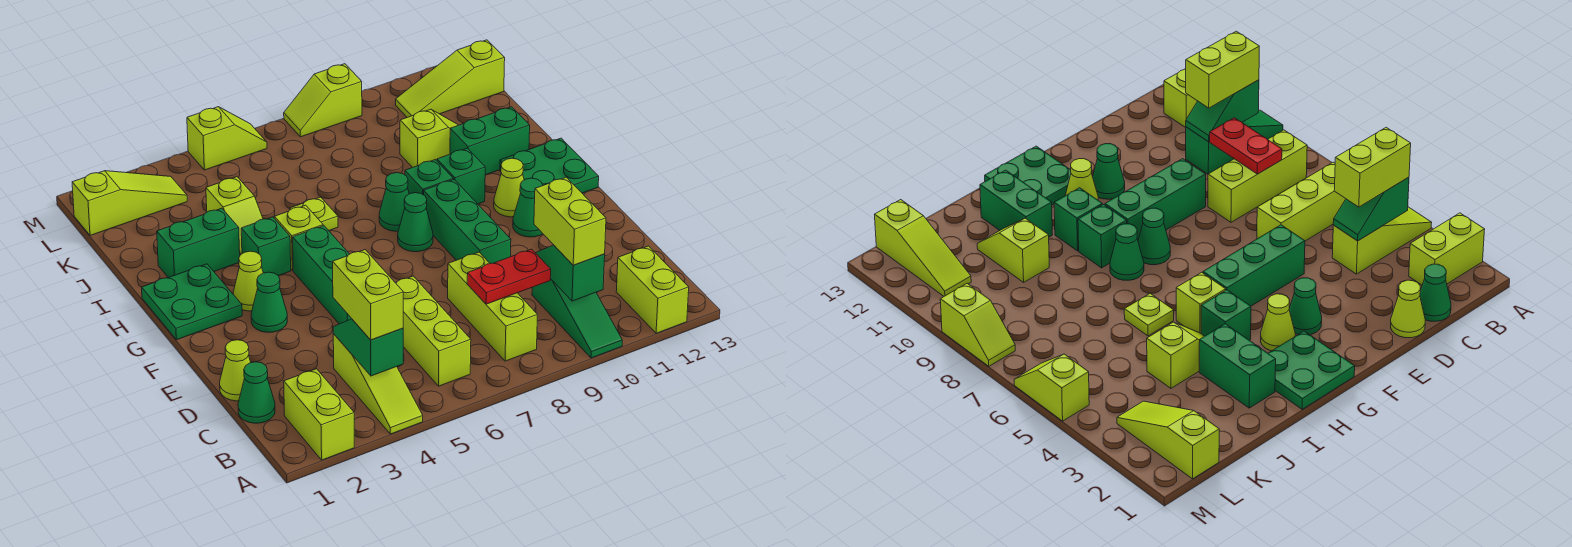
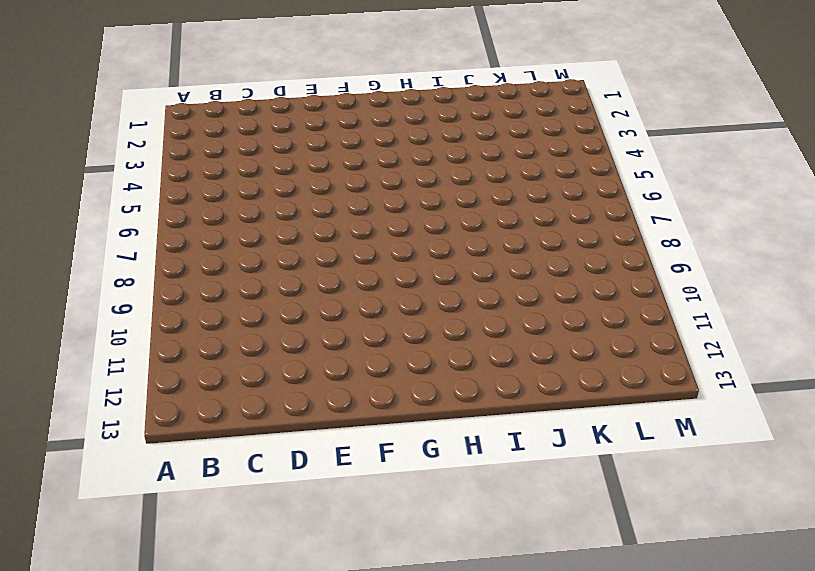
none -> lime brick A2:B2 level 1
none -> lime slope A4:C4 level 1 top C
none -> green slope A10:C10 level 1 top C
none -> lime brick A12:B12 level 1

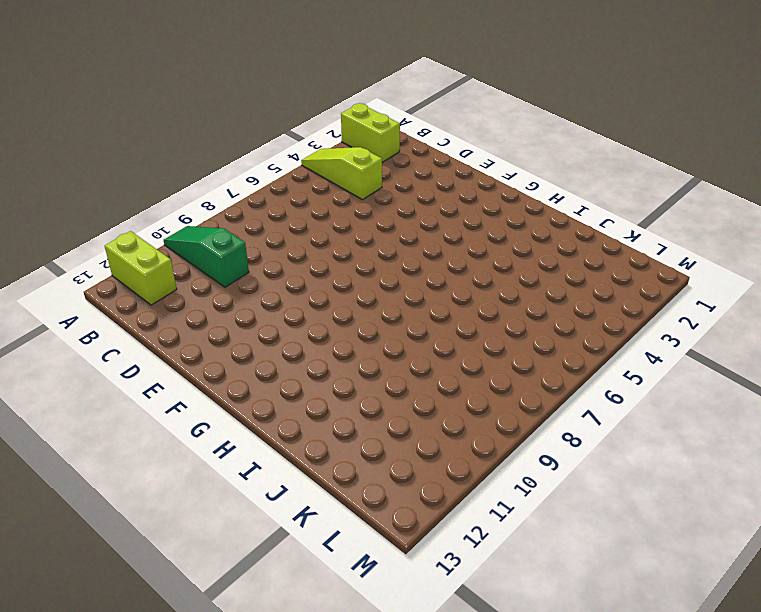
none -> lime brick B6:D6 level 1
none -> lime brick B8:D8 level 1
none -> green cone C1 level 1
none -> lime cone D1 level 1

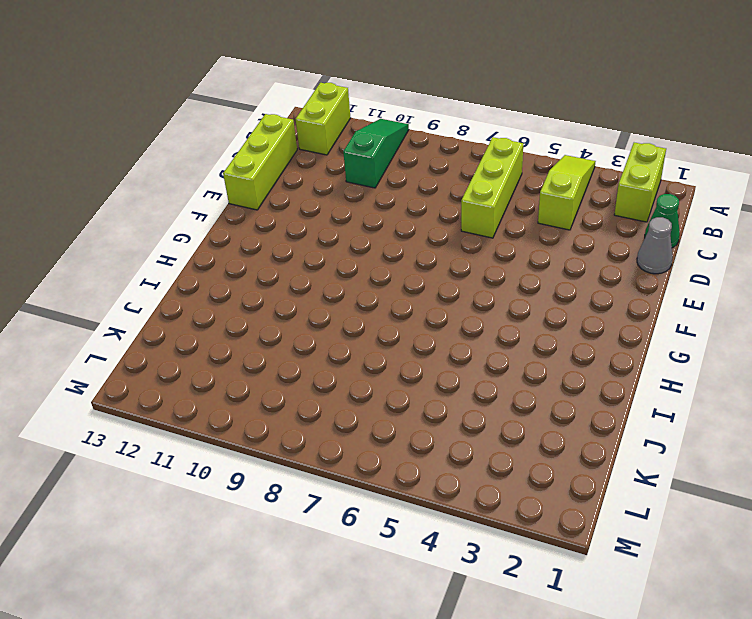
lime brick C13:E13 level 1 -> lime brick B8:D8 level 1
grey cone D1 level 1 -> lime cone D1 level 1
none -> green brick E5:G5 level 1
none -> green brick E9:G9 level 1
none -> green cone F3 level 1
none -> green cone F11 level 1

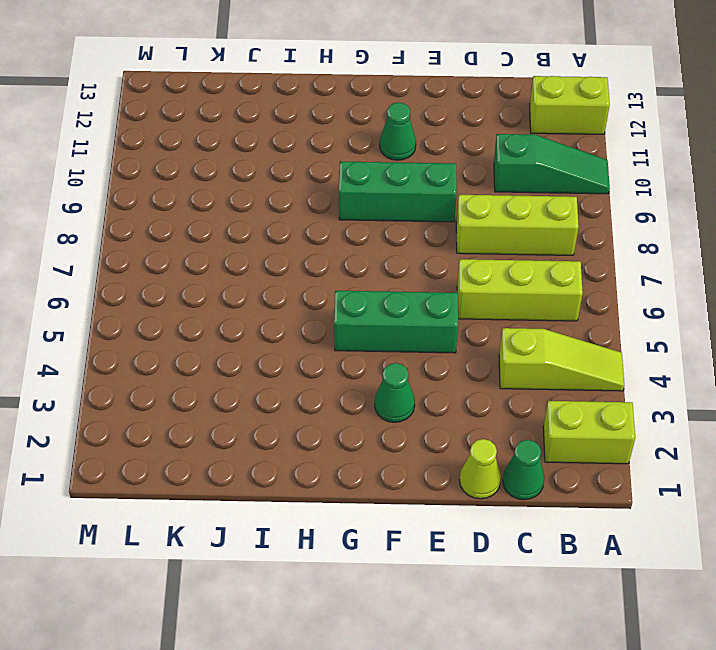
none -> green plate G1:H2 level 1
none -> lime cone G3 level 1
none -> green cone G8 level 1
none -> lime cone G11 level 1

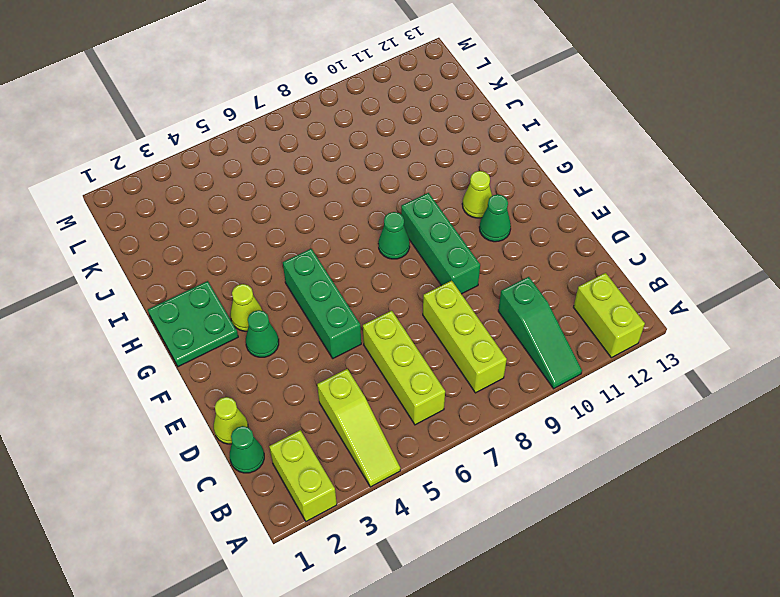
none -> green plate G12:H13 level 1
none -> green brick H4 level 1
none -> lime brick H5 level 1
none -> green cone H8 level 1

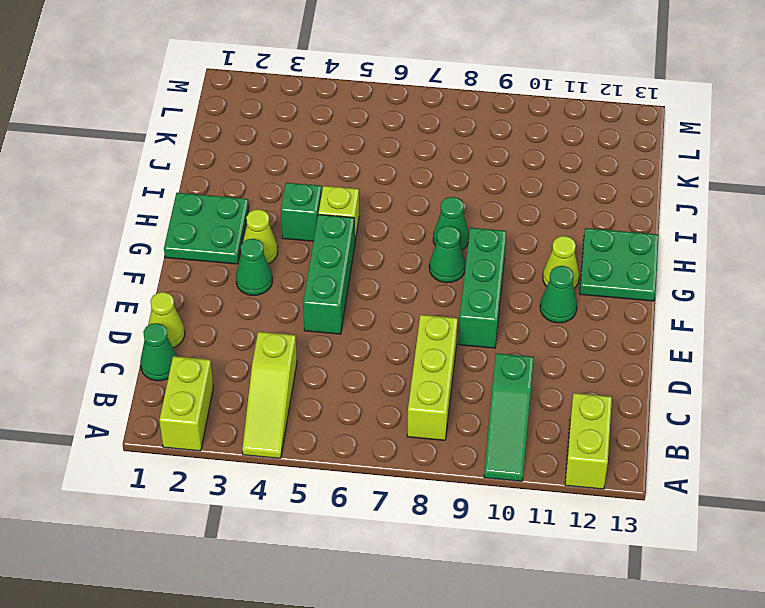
none -> lime brick B6:D6 level 1
none -> green brick H9 level 1
none -> green brick H10 level 1
none -> green brick I2:I3 level 1

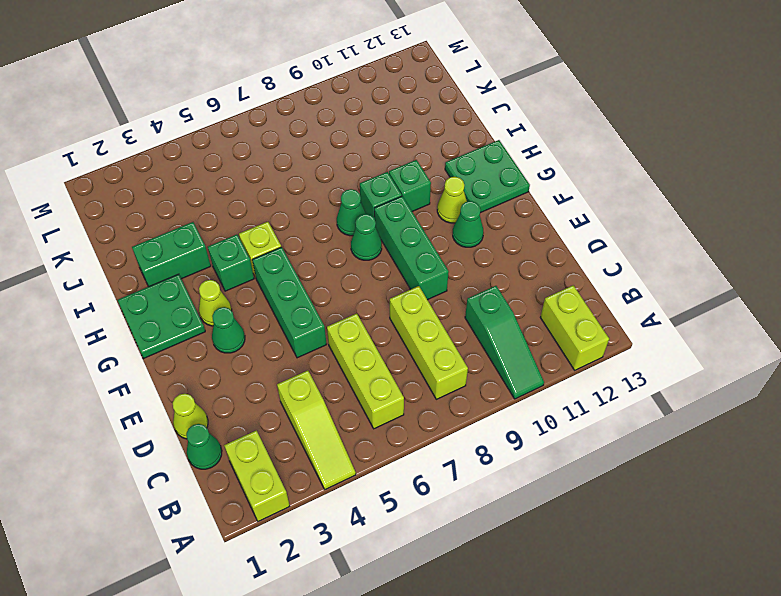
none -> lime slope I4:J4 level 1 top J
none -> lime plate I6 level 1
none -> green brick I11:I12 level 1
none -> lime slope J10:J11 level 1 top 10

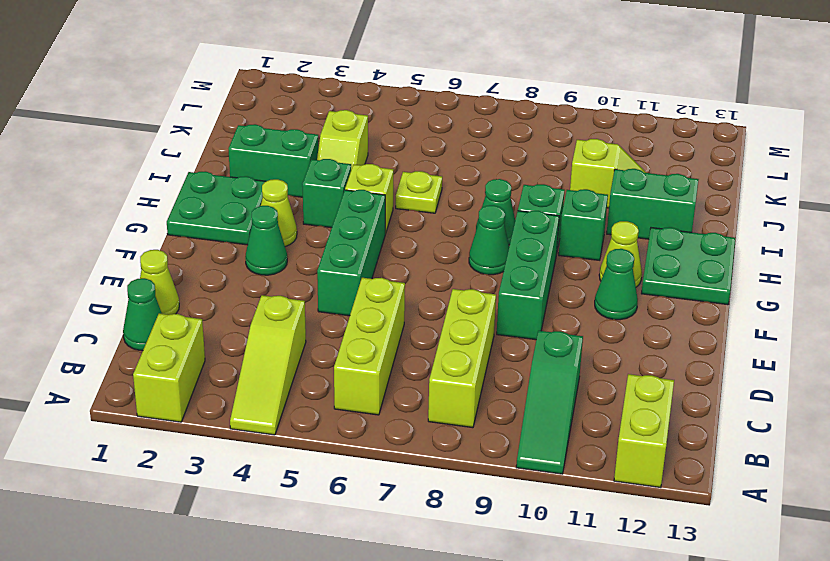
none -> lime slope L1:L3 level 1 top 1
none -> lime slope L11:L13 level 1 top 13
none -> lime slope M5:M6 level 1 top 5
none -> lime slope M8:M9 level 1 top 9

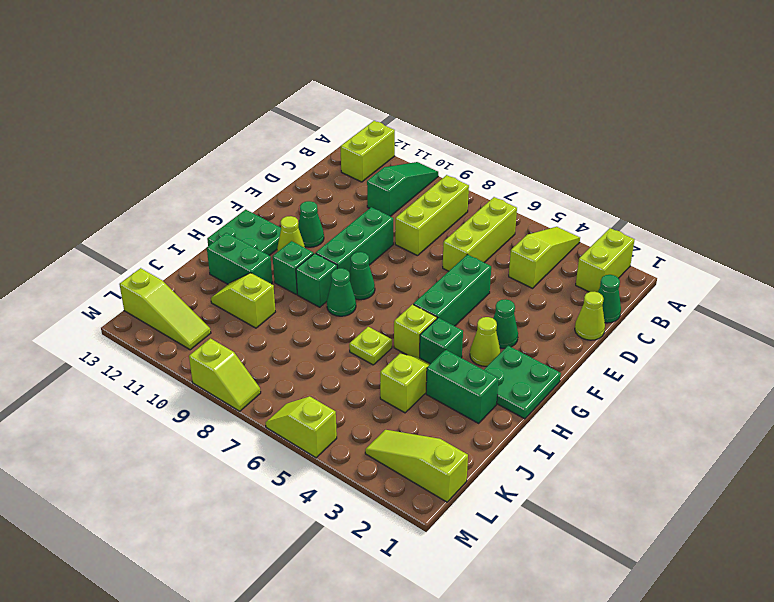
none -> green slope B4:C4 level 2 top B
none -> green slope B10:C10 level 2 top B
none -> red plate C8:C9 level 2
none -> lime brick B4:C4 level 3

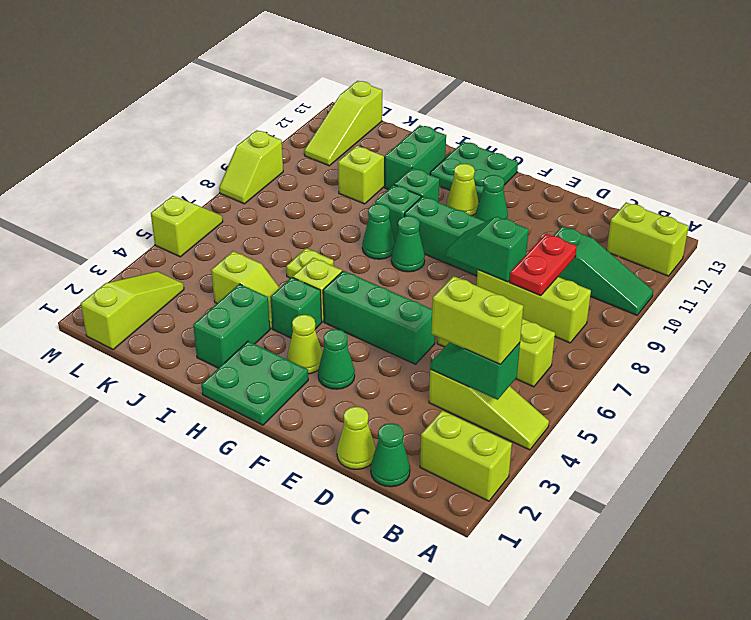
green slope D8:E8 level 2 top D -> green slope B10:C10 level 2 top B
none -> lime brick B10:C10 level 3

